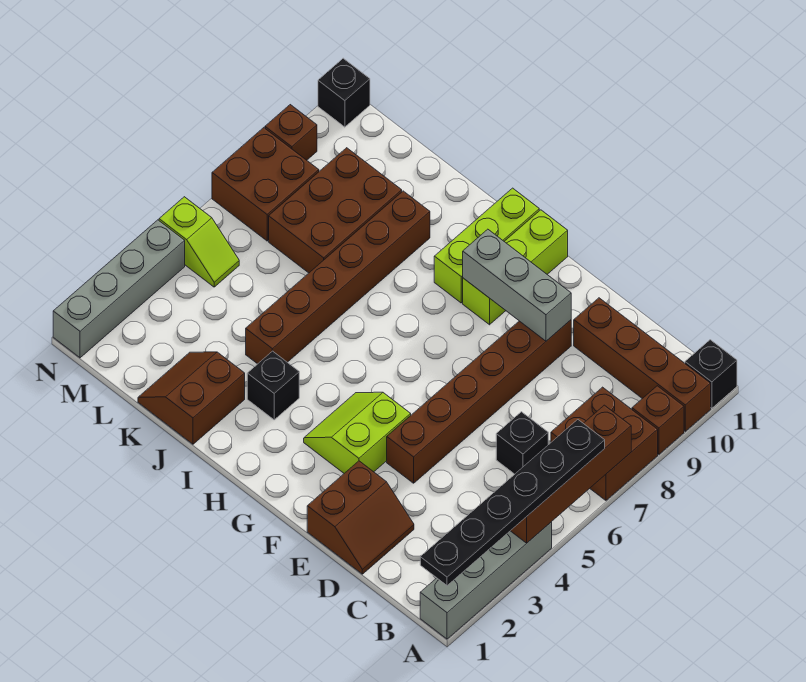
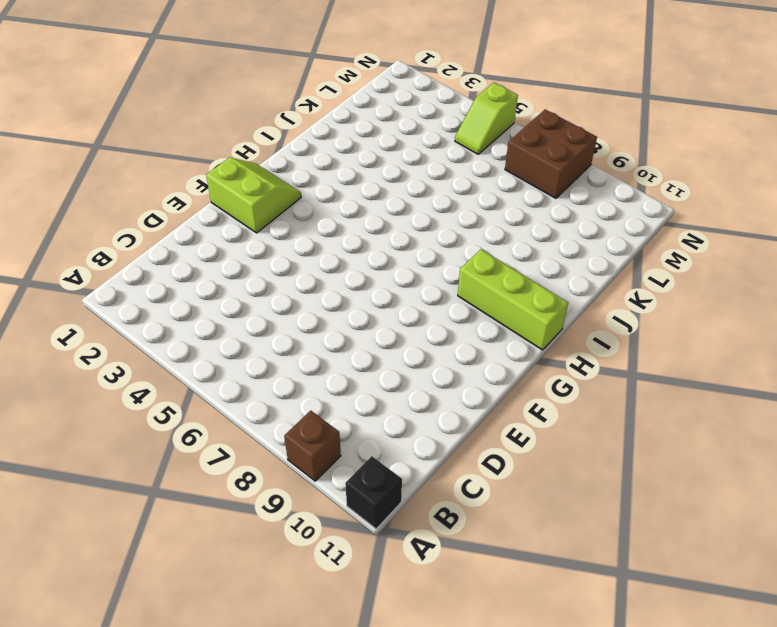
lime slope F1:G2 level 1 top F -> lime slope F3:G4 level 1 top F
none -> grey brick A1:A4 level 1
none -> brown brick A7:B8 level 1
none -> brown brick A10:D10 level 1

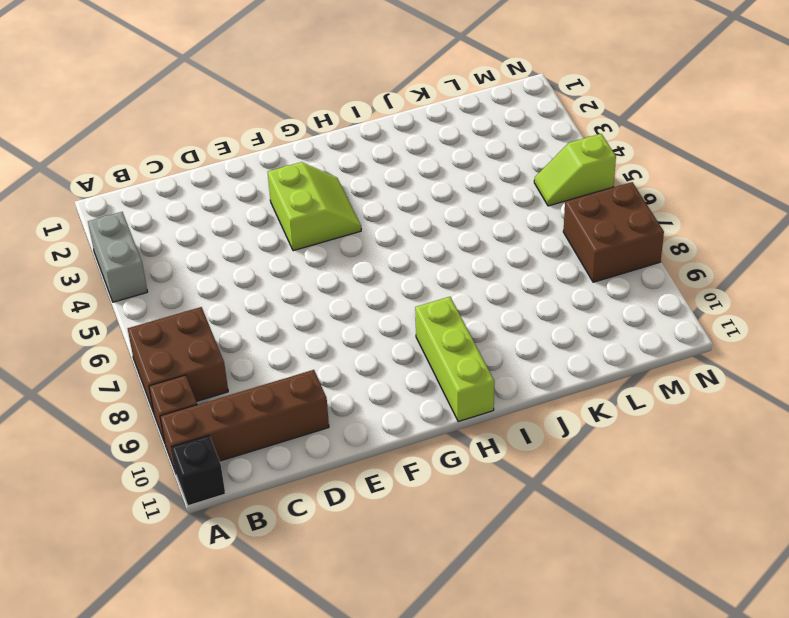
grey brick A3:A4 level 1 -> grey brick A1:A4 level 1
none -> black brick C6 level 1
none -> brown slope D1:E2 level 1 top E
none -> brown brick E4:E9 level 1

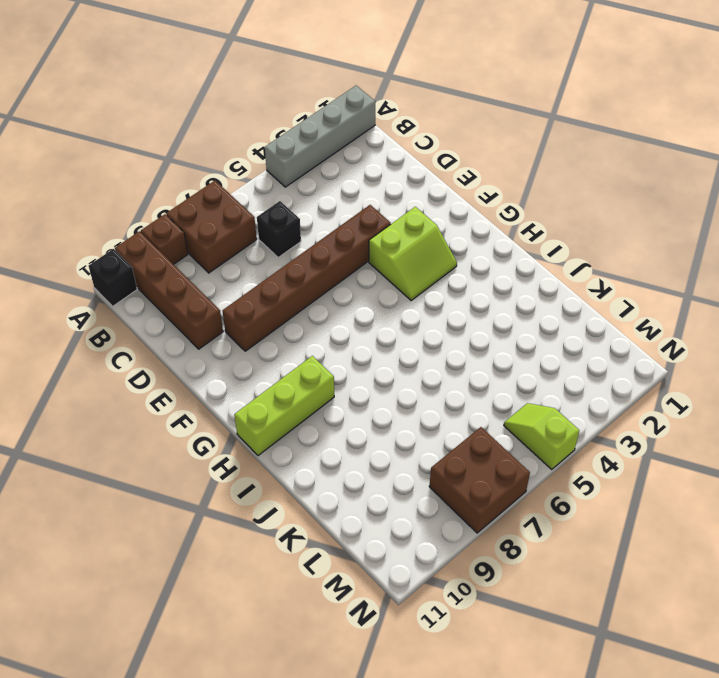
none -> brown slope D1:E2 level 1 top E
none -> lime brick G9:G11 level 1
none -> black brick I3 level 1

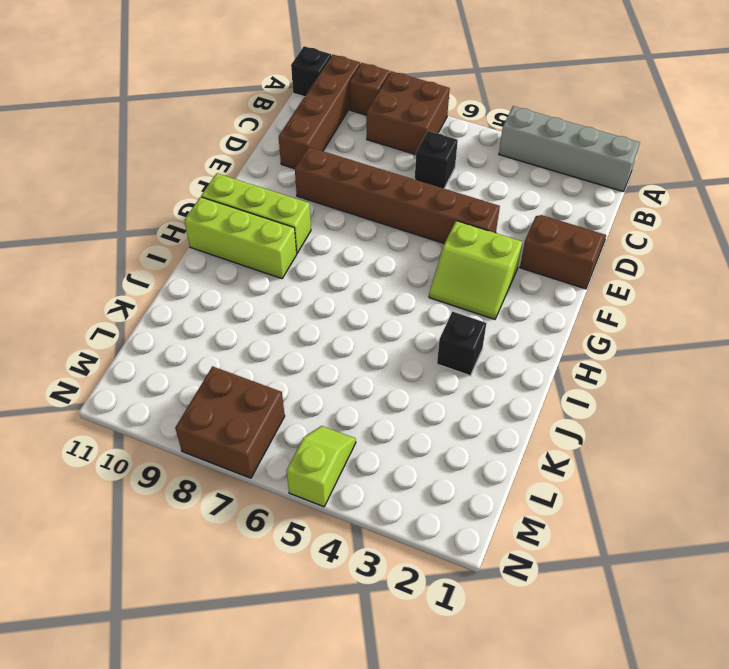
none -> brown slope J1:K2 level 1 top J
none -> brown brick J4:J9 level 1
none -> brown brick K7:L9 level 1

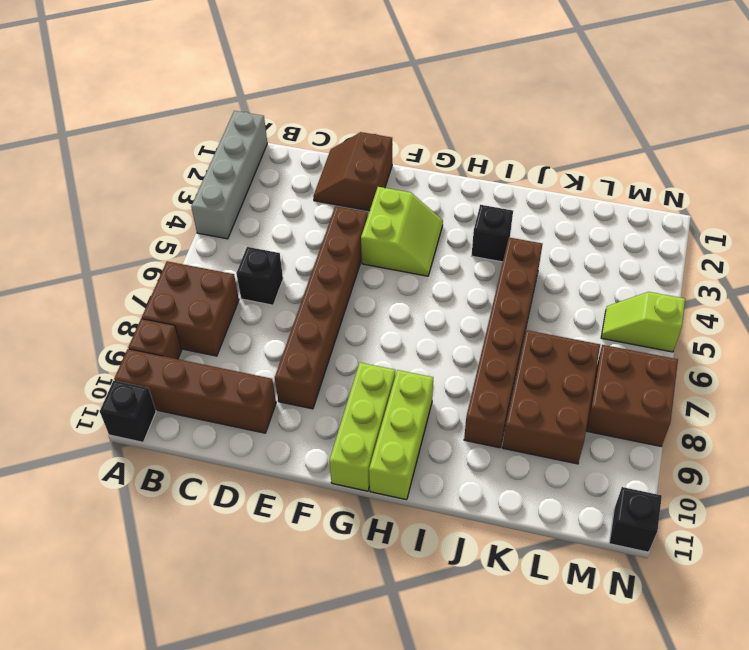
none -> brown slope J1:K2 level 1 top J
none -> grey brick N1:N4 level 1
none -> brown brick N9 level 1

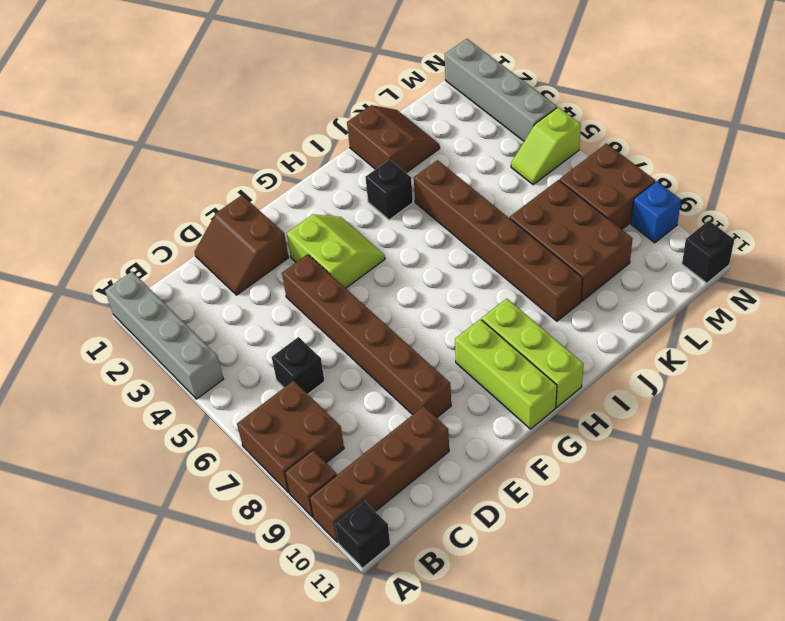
blue brick N9 level 1 -> brown brick N9 level 1
none -> brown brick A4:A7 level 2
none -> grey brick E9:G9 level 2
none -> black plate A1:A6 level 3

